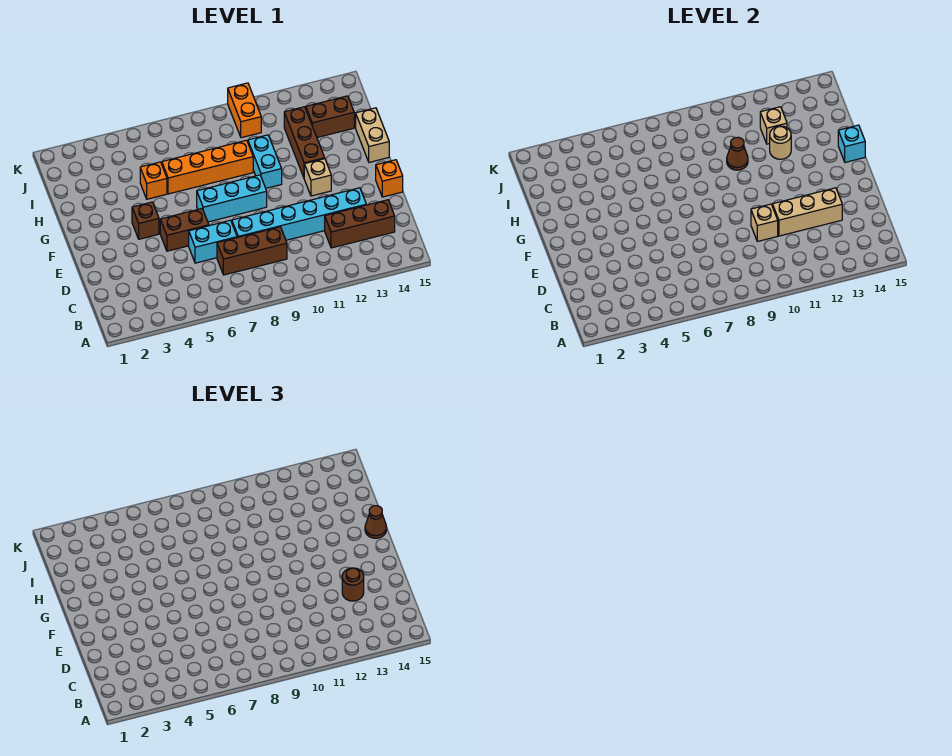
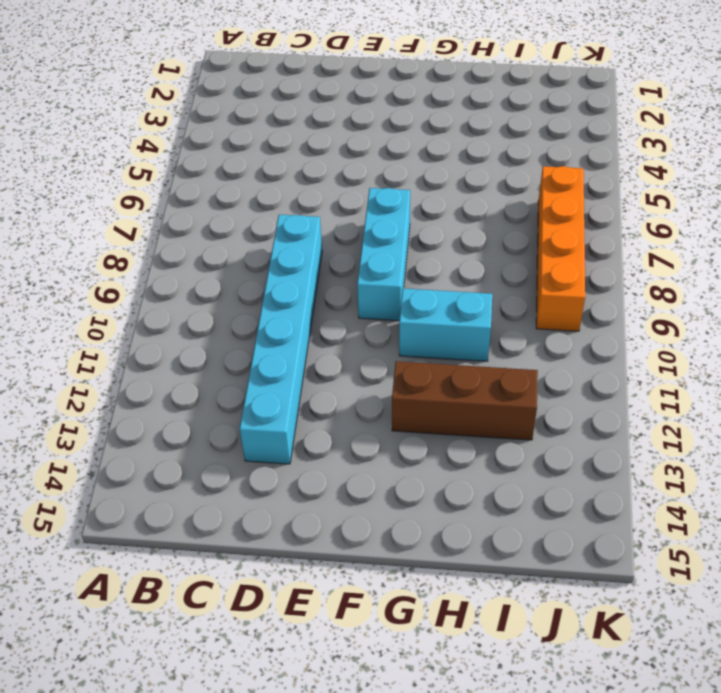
orange brick J6:J9 level 1 -> orange brick H6:H9 level 1
none -> brown brick C7:C9 level 1
none -> brown brick C12:C14 level 1
none -> cyan brick D6:D7 level 1

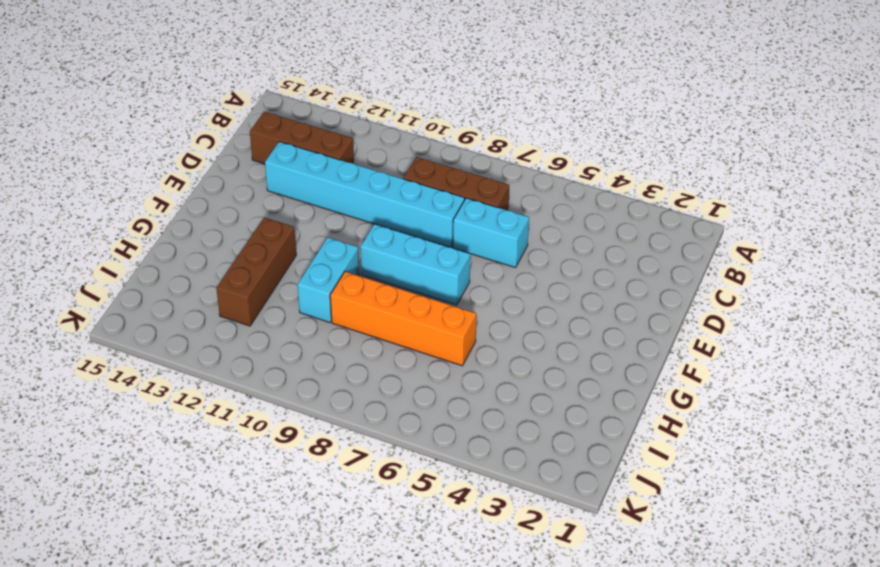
none -> brown brick E5:E6 level 1
none -> orange brick E15 level 1
none -> brown brick F4 level 1

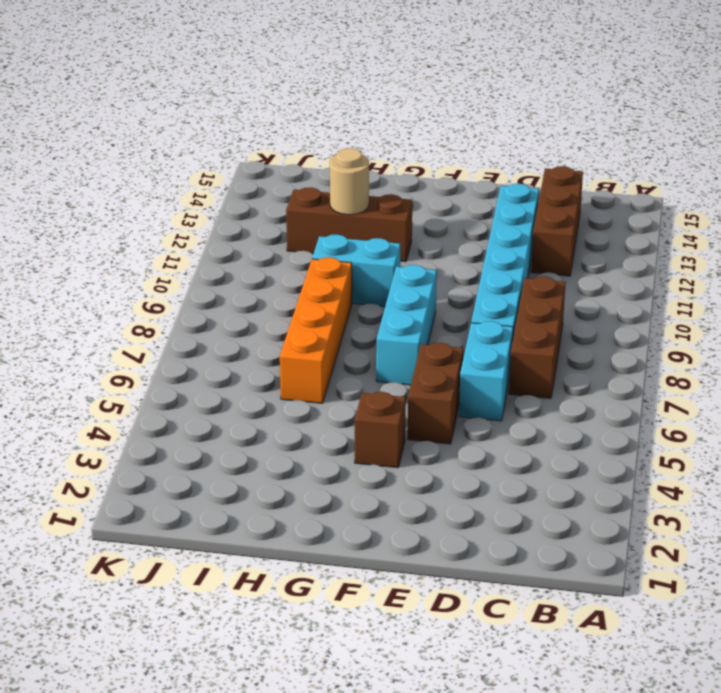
none -> orange brick E15 level 1
none -> tan brick F12 level 1
none -> tan brick G15:H15 level 1

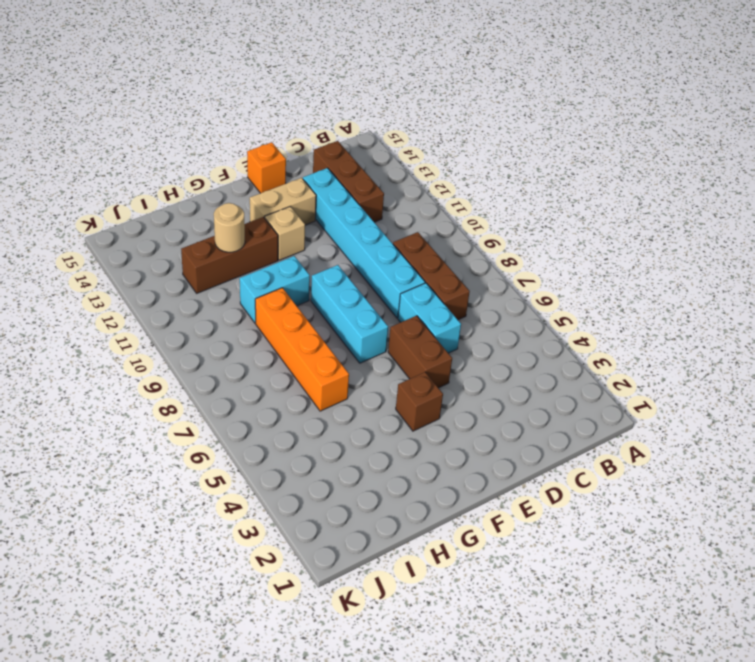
tan brick E13:F13 level 1 -> tan brick G15:H15 level 1
none -> orange brick H5 level 1
none -> brown brick I13:I14 level 1
none -> orange brick J10:K10 level 1

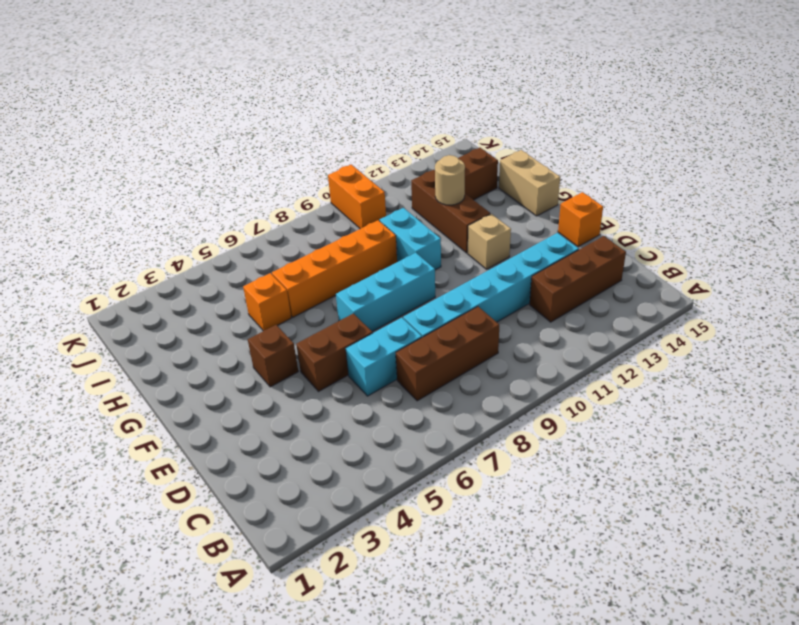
none -> tan brick D10 level 2
none -> tan brick D11:D13 level 2
none -> cyan brick G15 level 2

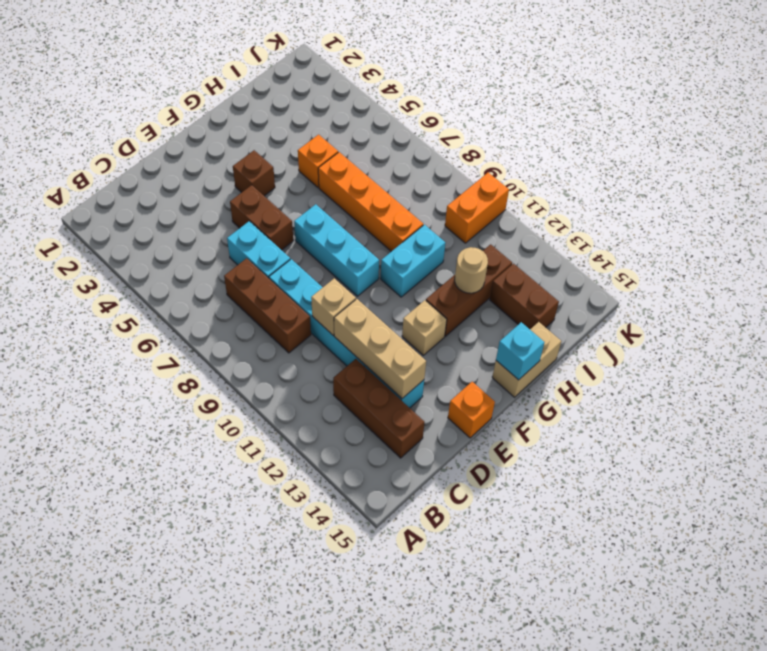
none -> brown cone H10 level 2
none -> tan brick I12 level 2
none -> brown round brick D13 level 3

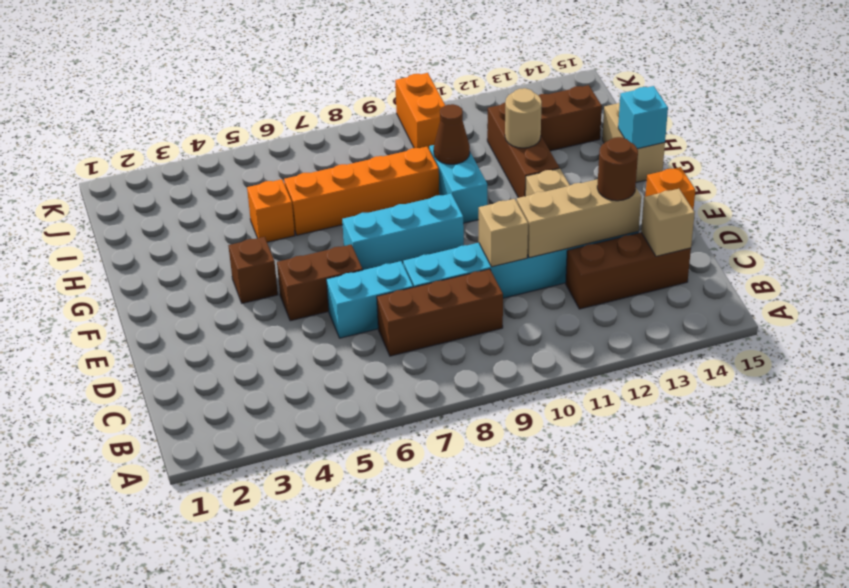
tan brick C14 level 2 -> tan brick I12 level 2
none -> brown cone G15 level 3

